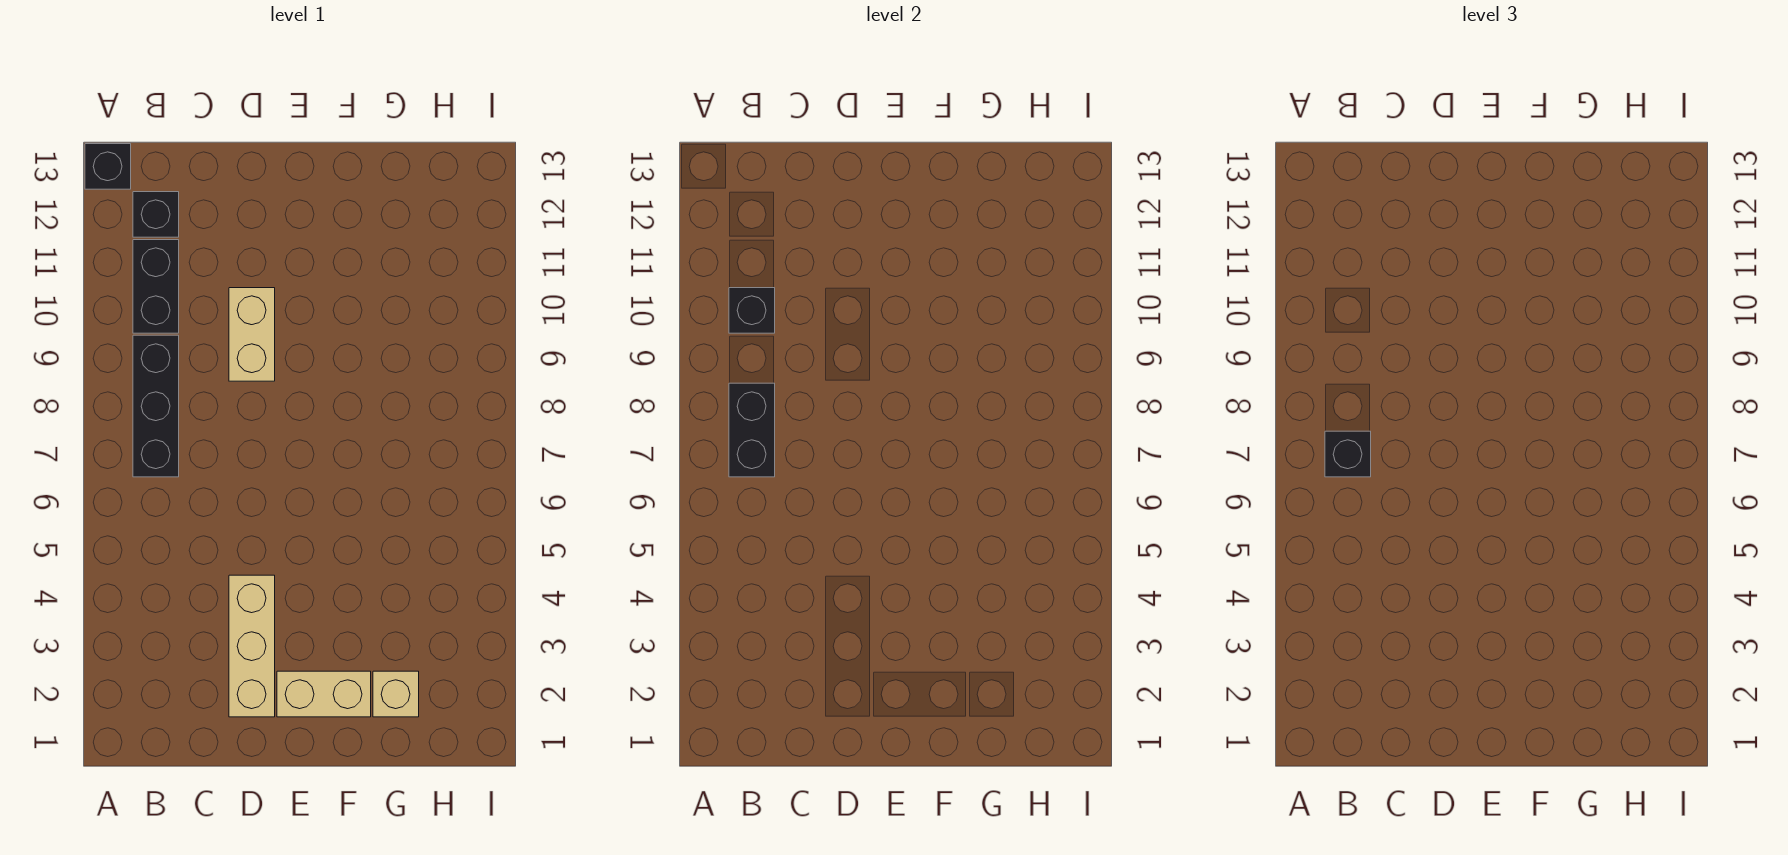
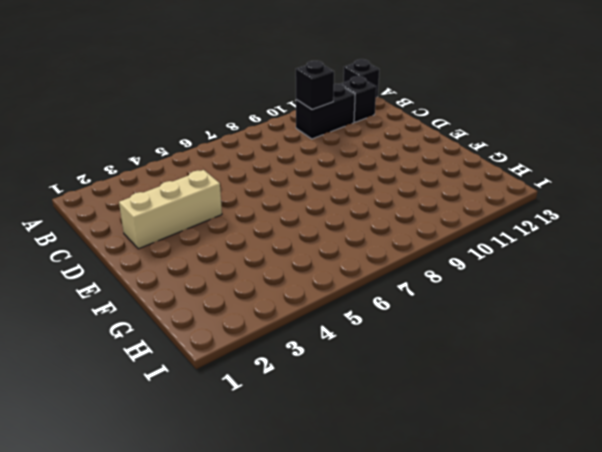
none -> black brick B7:B9 level 1
none -> tan brick D9:D10 level 1

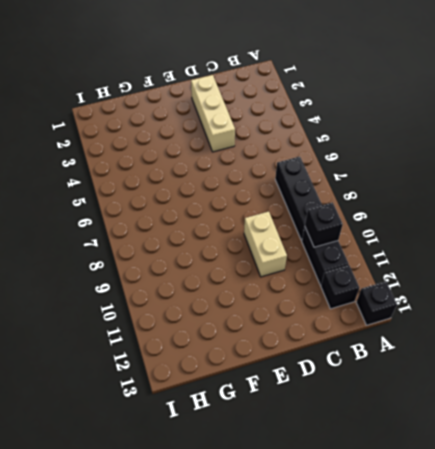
none -> tan brick E2:F2 level 1
none -> tan brick G2 level 1

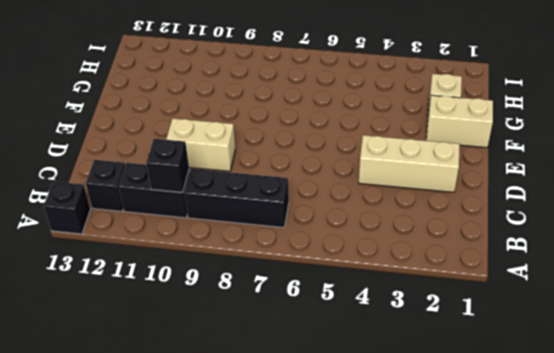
tan brick F1:F2 level 1 -> tan brick E2:F2 level 1
none -> black brick B7:B8 level 2
none -> black brick B7 level 3

